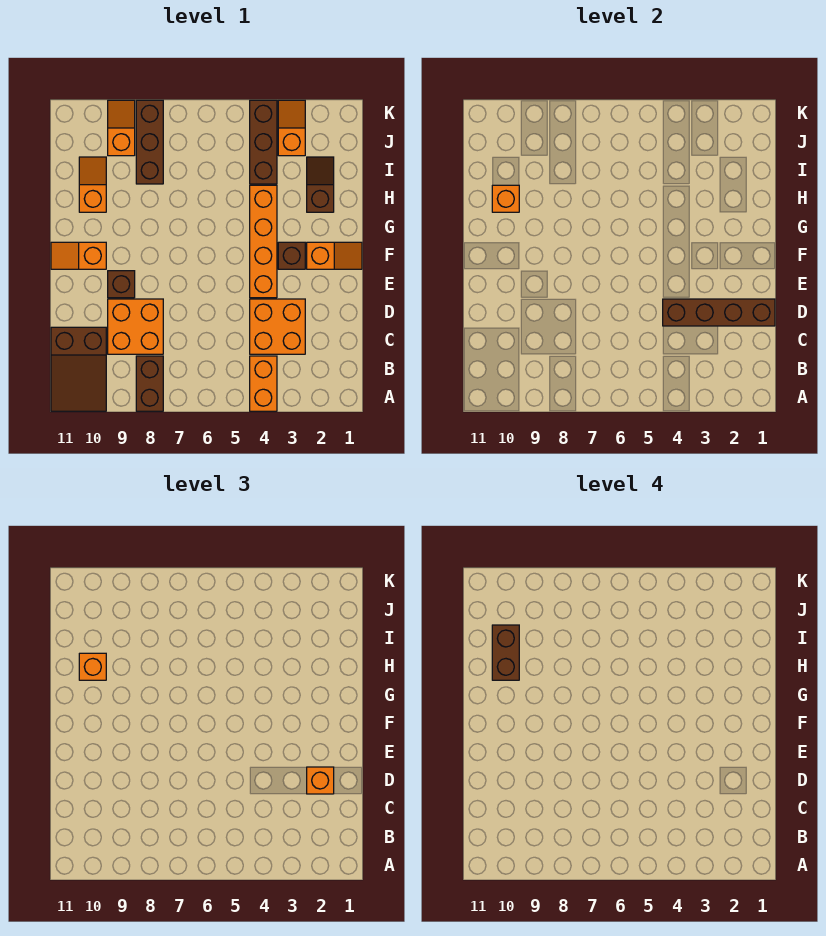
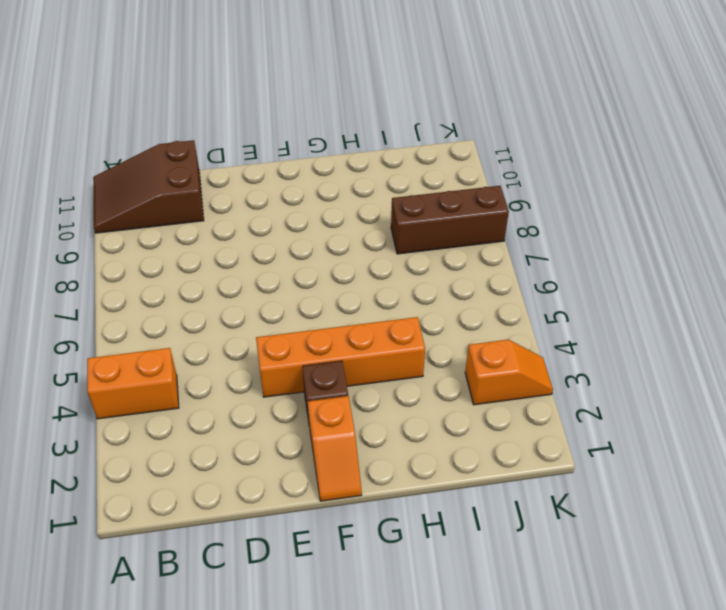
none -> brown brick A8:B8 level 1
none -> orange brick C3:D4 level 1
none -> orange brick C8:D9 level 1

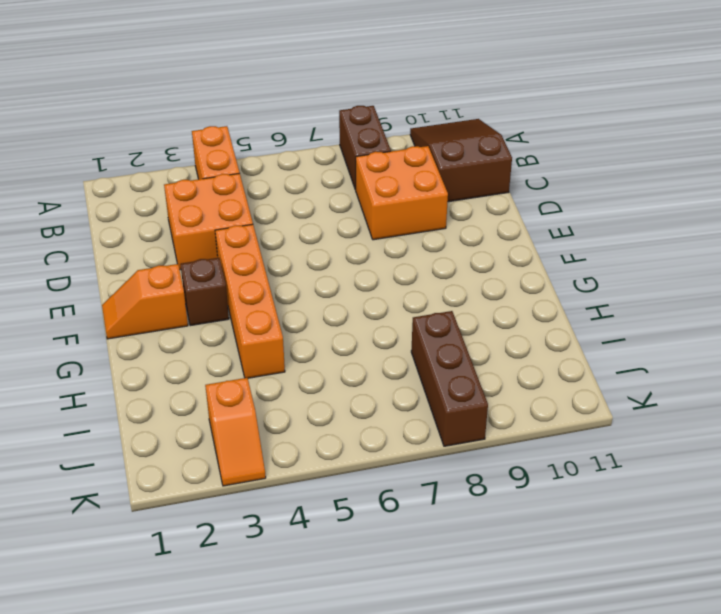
none -> brown brick E9 level 1
none -> orange slope F10:F11 level 1 top 10
none -> brown slope H2:I2 level 1 top H

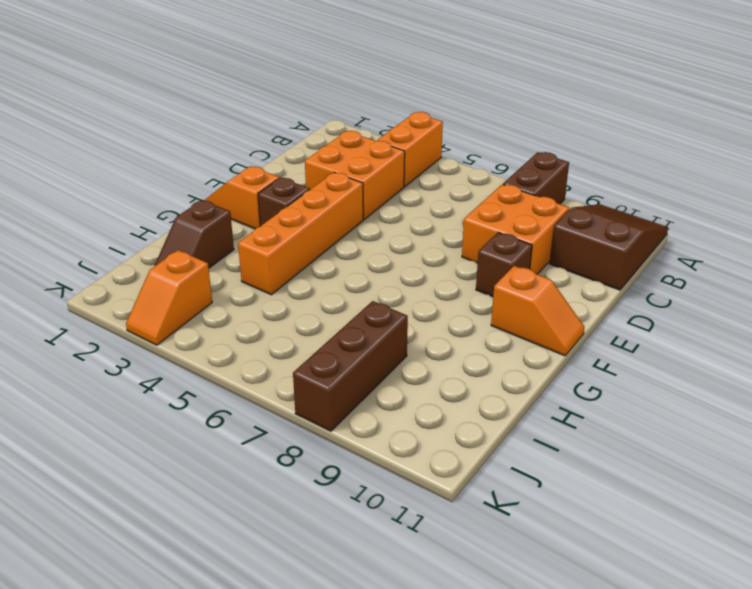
none -> orange slope H10:I10 level 1 top H
none -> brown brick I4:K4 level 1
none -> orange slope J9:K9 level 1 top J

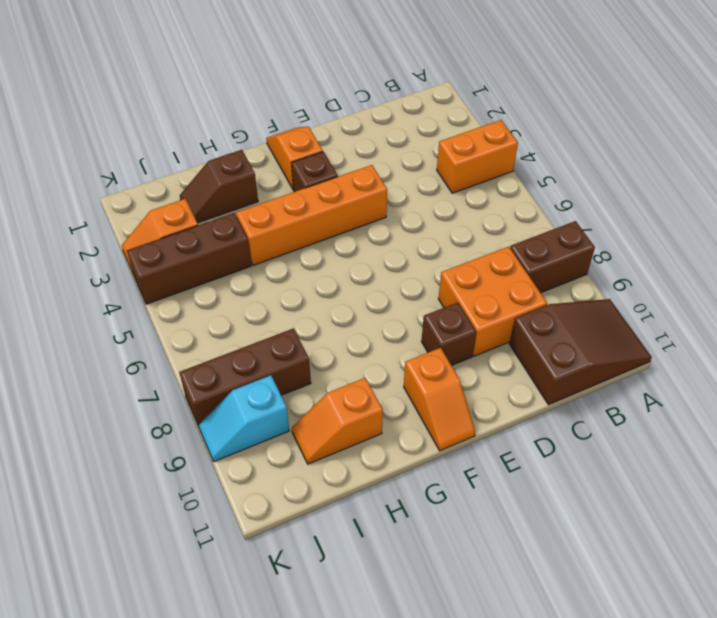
cyan slope J9:K9 level 1 top J -> orange slope J9:K9 level 1 top J
none -> orange brick C3:D4 level 1
none -> brown brick D1:D4 level 2
none -> orange brick H10 level 2

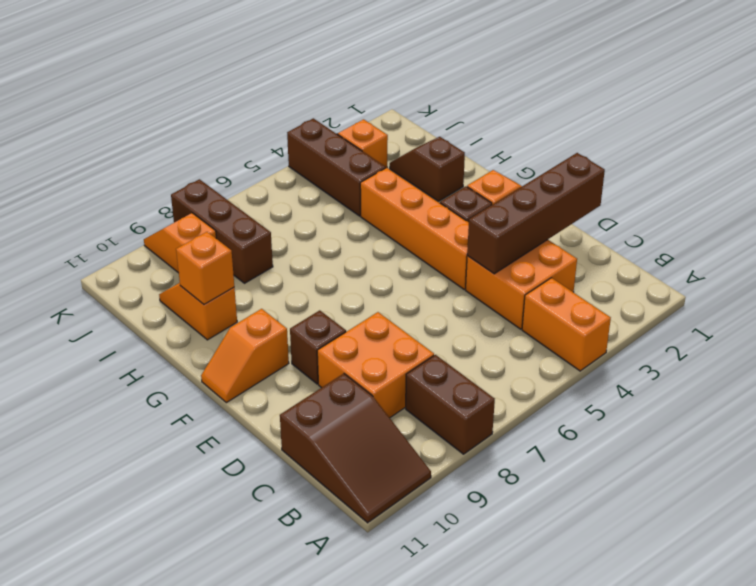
none -> orange brick D2 level 3
none -> orange brick H10 level 3
none -> brown brick H10:I10 level 4

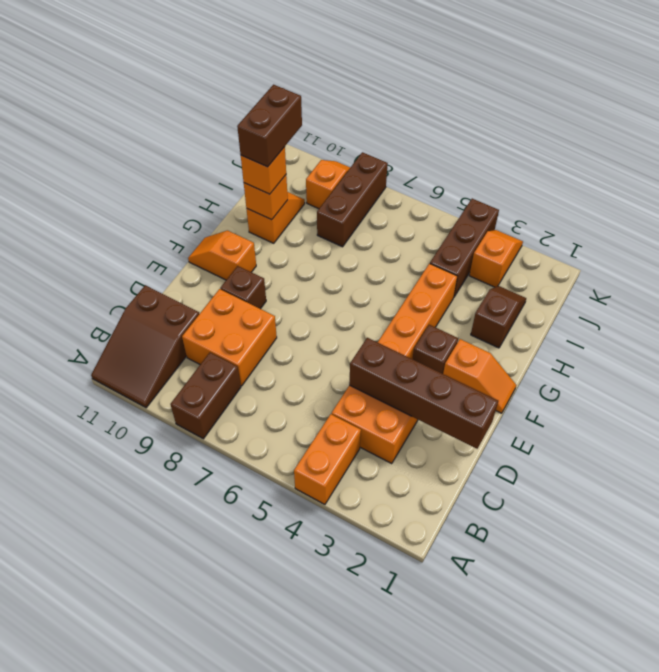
none -> orange brick D2 level 3

